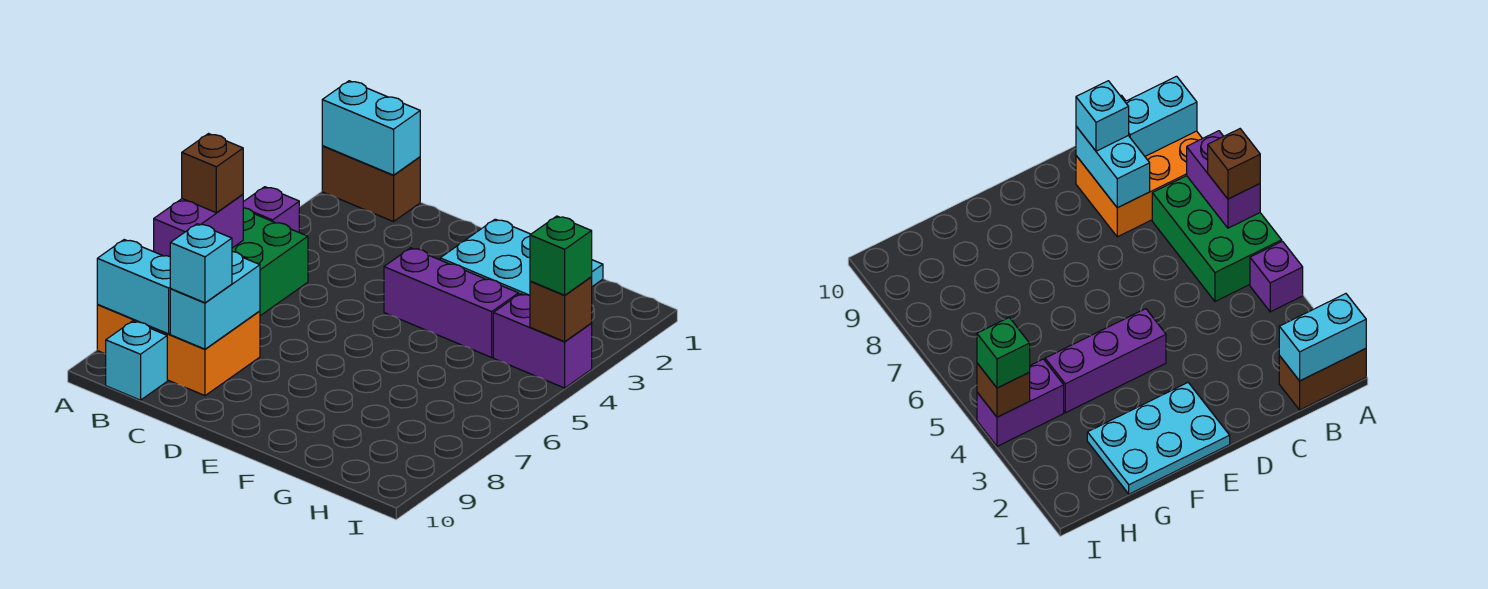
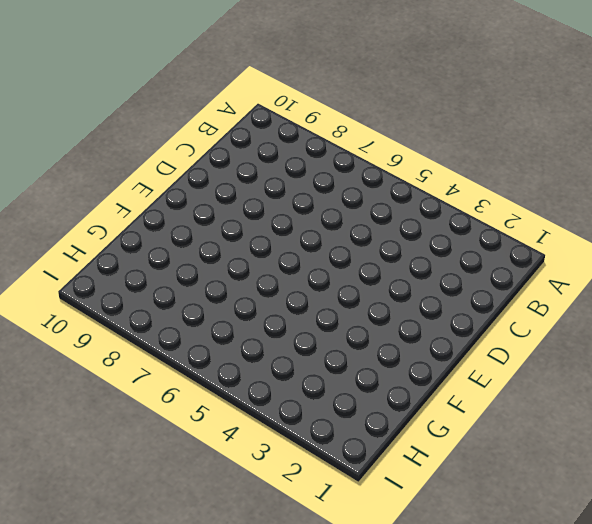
none -> brown brick A1:B1 level 1
none -> purple brick A4 level 1
none -> green brick A5:B7 level 1

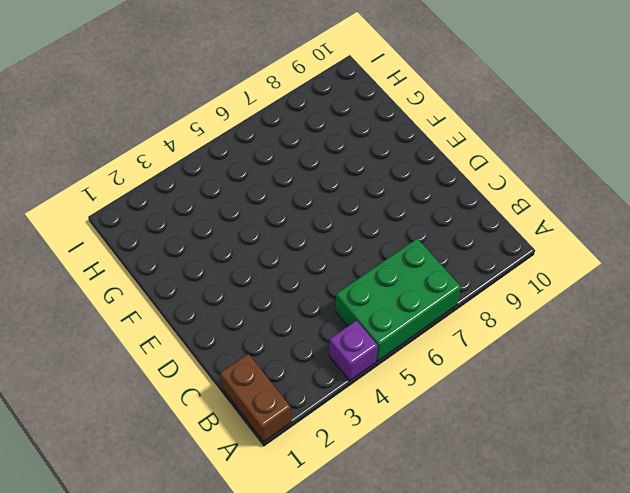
none -> orange brick A8:C9 level 1
none -> cyan brick B10 level 1
none -> cyan plate E1:G2 level 1

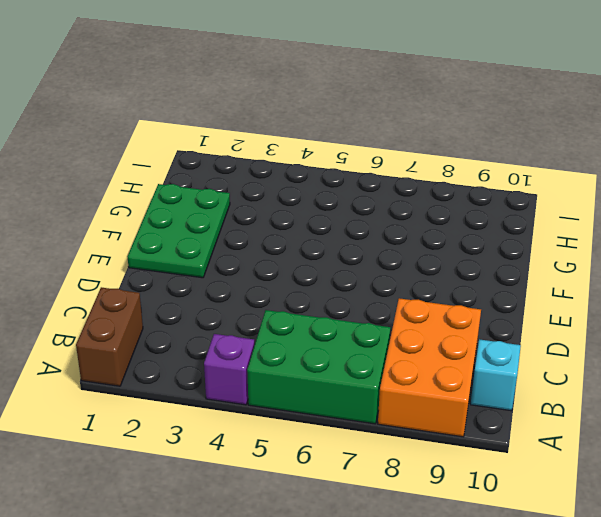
green plate E1:G2 level 1 -> cyan plate E1:G2 level 1
none -> purple brick E4:G4 level 1
none -> purple brick H4:I4 level 1
none -> cyan brick A1:B1 level 2

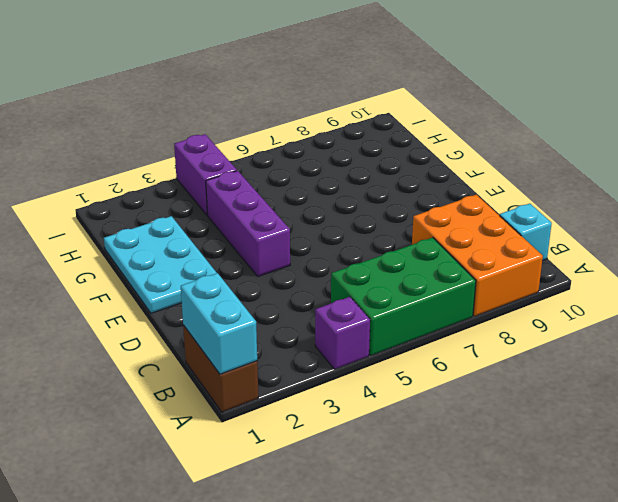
none -> purple brick A6:A7 level 2
none -> cyan brick A9:B9 level 2
none -> cyan brick C8:C9 level 2

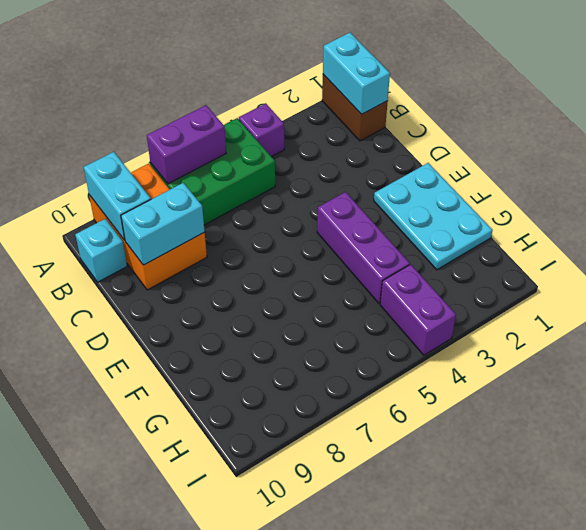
none -> brown brick I4 level 2
none -> brown brick A6 level 3
none -> cyan brick C9 level 3

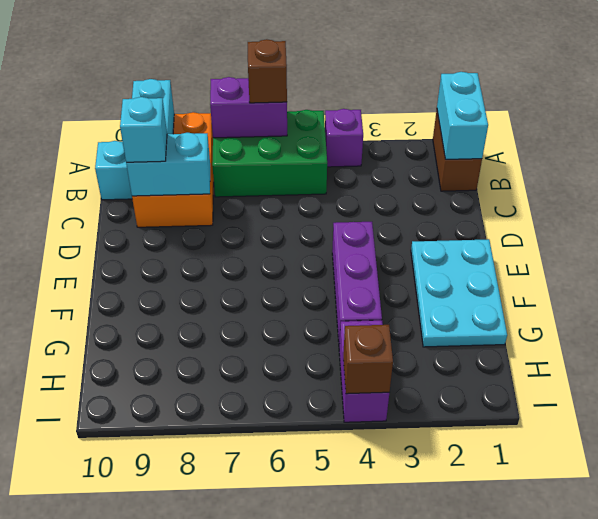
none -> green brick I4 level 3

